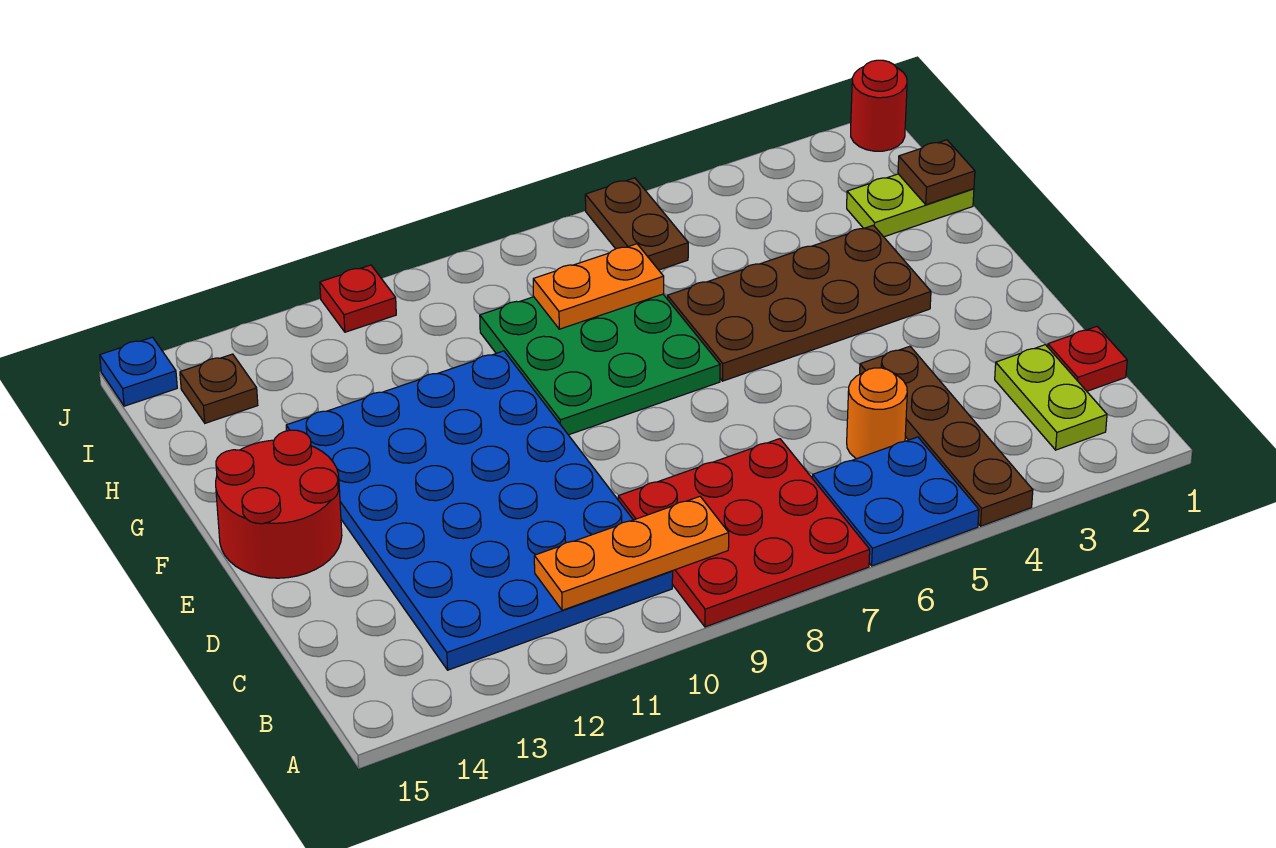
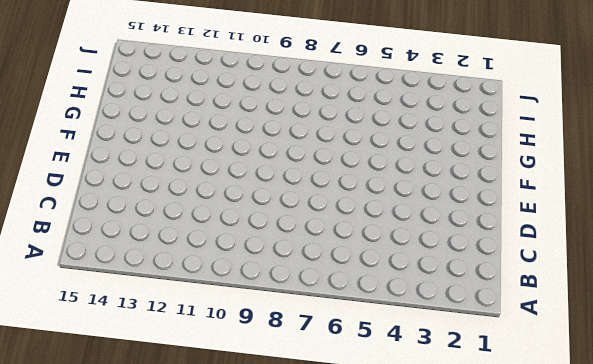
none -> brown plate A4:D4 level 1
none -> blue plate A5:B6 level 1
none -> red plate A7:C9 level 1

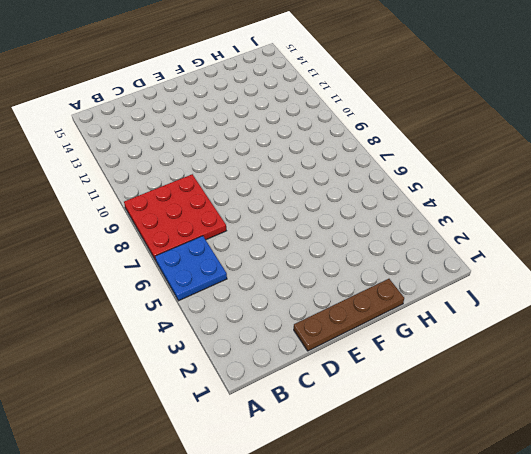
brown plate D1:G1 level 1 -> brown plate A4:D4 level 1
none -> lime plate B2:C2 level 1
none -> blue plate B10:G13 level 1
none -> red plate C1 level 1

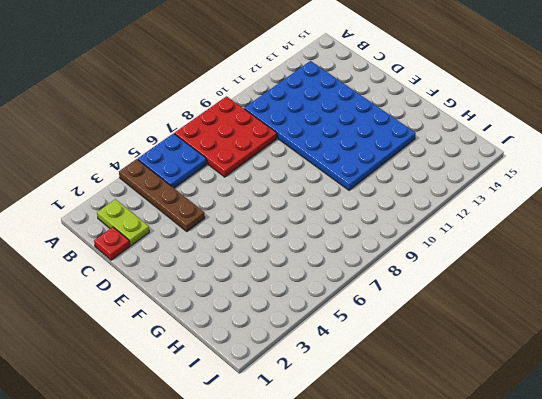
none -> orange round brick C5 level 1
none -> red round brick E14:F15 level 1
none -> brown plate F3:G6 level 1

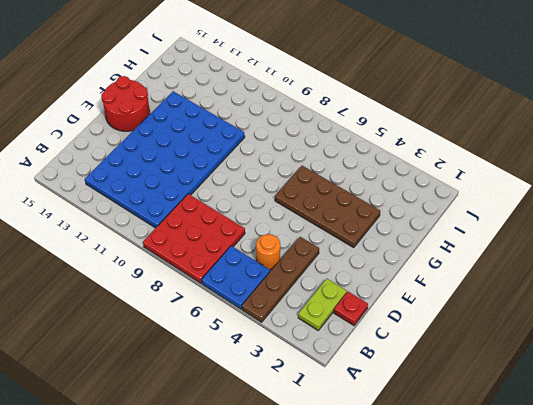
none -> green plate F7:H9 level 1
none -> lime plate H1:H2 level 1
none -> brown plate I6:J6 level 1

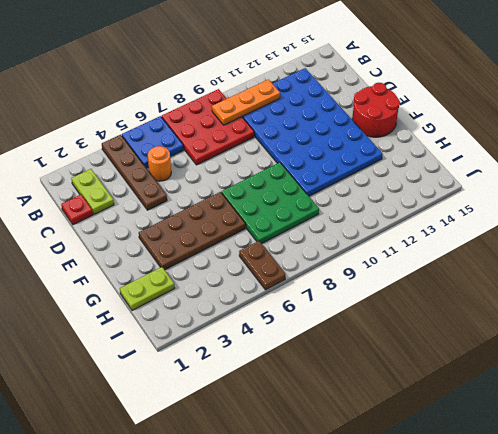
none -> brown plate I14 level 1
none -> red round brick J1 level 1
none -> red plate J11 level 1

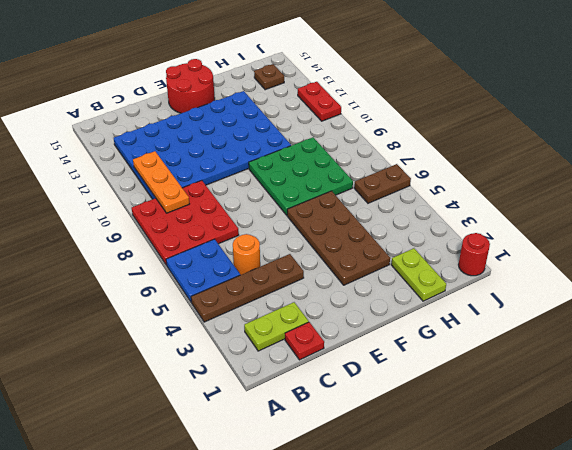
red plate J11:J12 level 1 -> red plate J11 level 1
none -> blue plate J15 level 1
none -> brown plate H1 level 2
none -> orange plate H7:H8 level 2

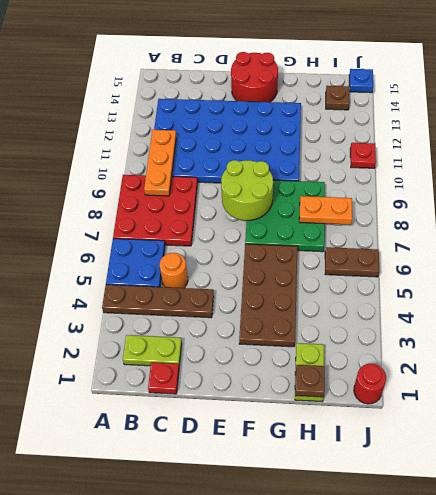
lime round brick E8:F9 level 2 -> none
orange plate H8:I8 level 2 -> orange plate H7:H8 level 2

